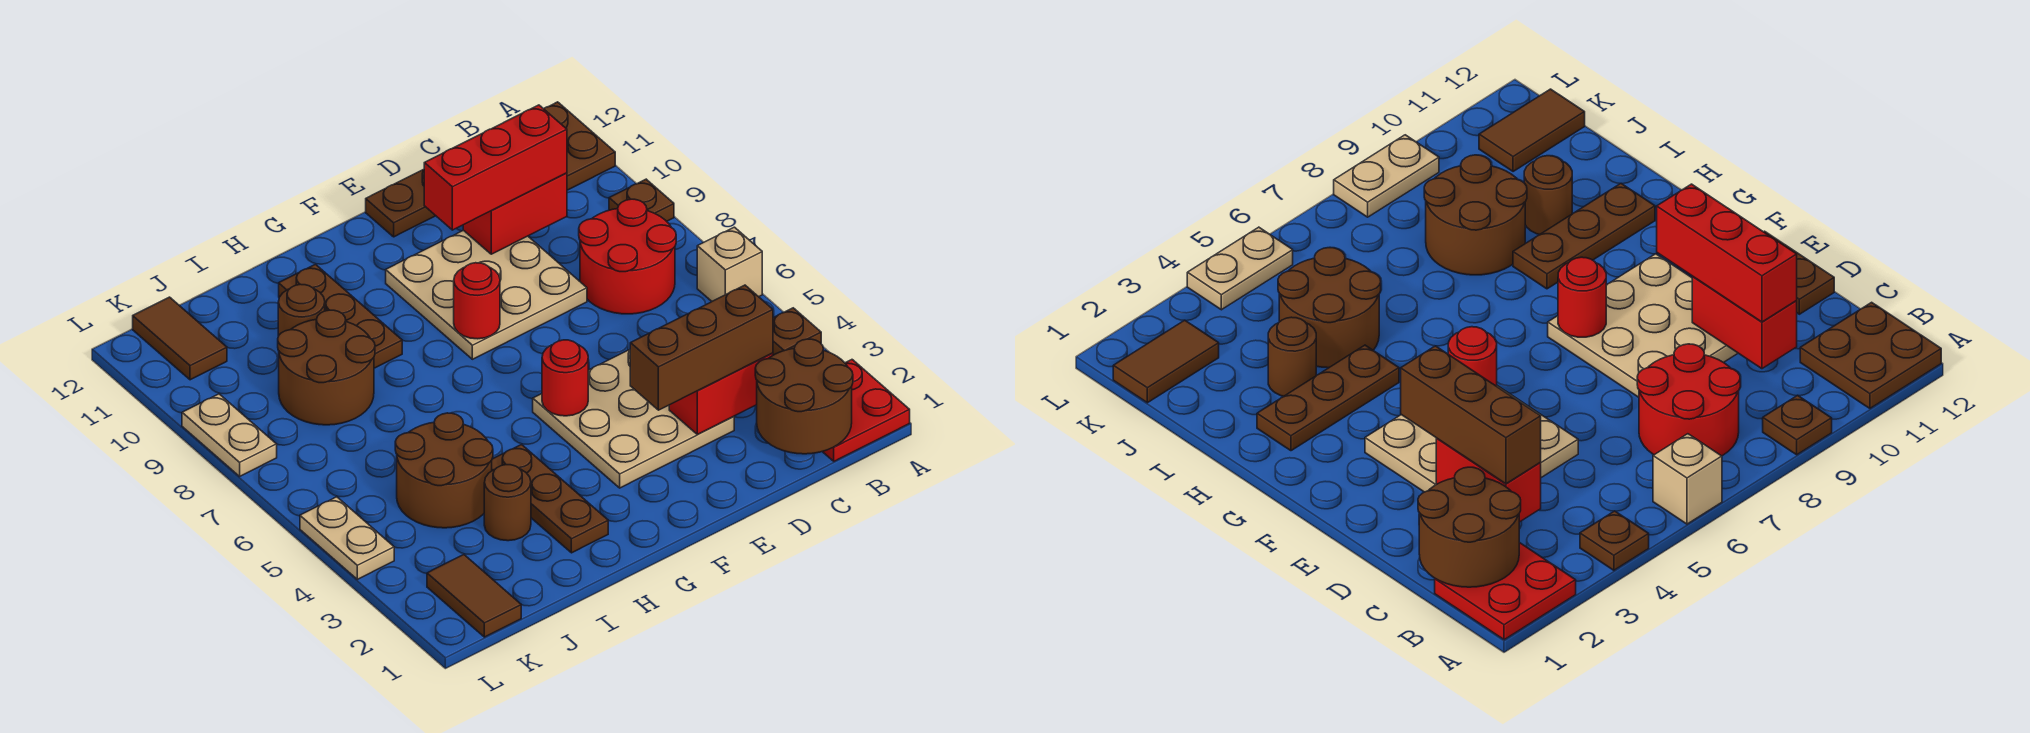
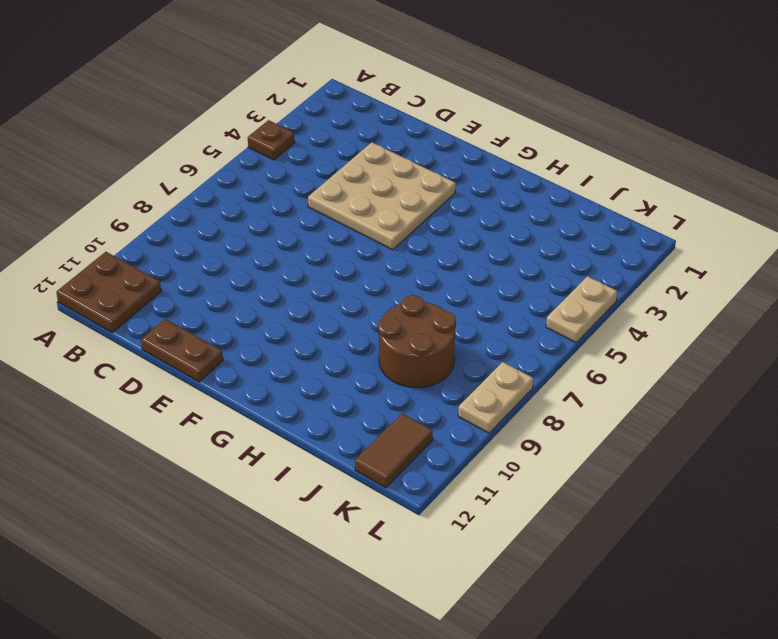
none -> red plate A1:B2 level 1
none -> tan brick A6 level 1
none -> brown plate A9 level 1

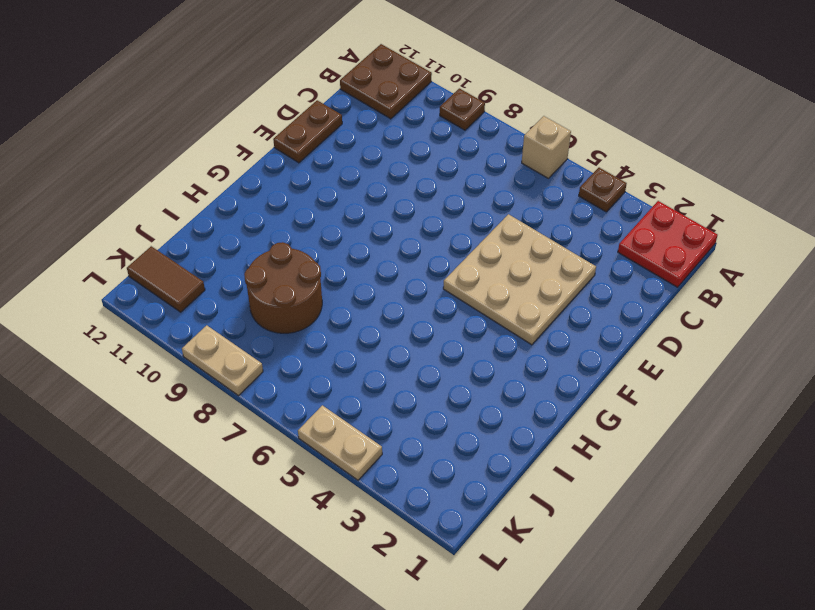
none -> red round brick B7:C8 level 1
none -> tan plate D8:F10 level 1
none -> brown plate H2:H4 level 1

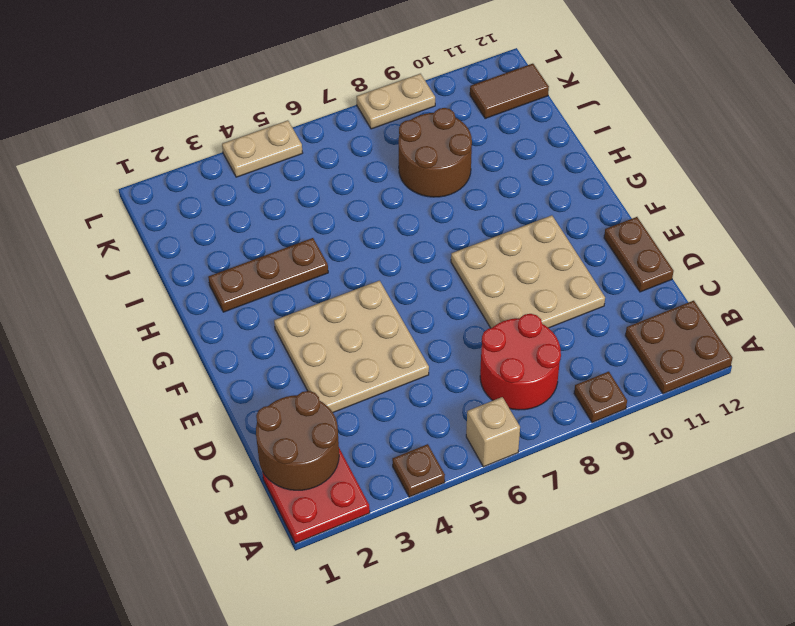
none -> brown plate H9:H11 level 1
none -> brown round brick I3 level 1
none -> brown round brick I4:J5 level 1

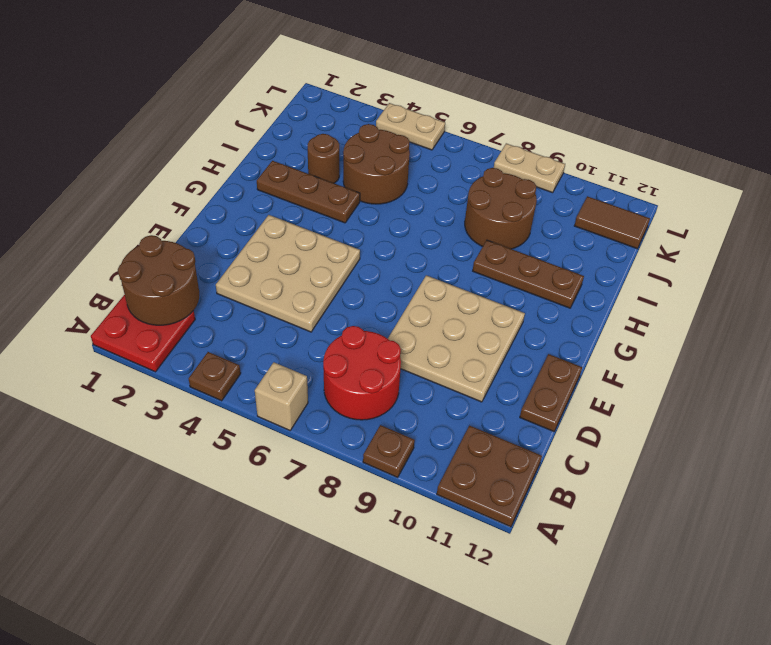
none -> brown round brick I10 level 1
none -> brown tile K1:K2 level 1
none -> red brick C3:D3 level 2

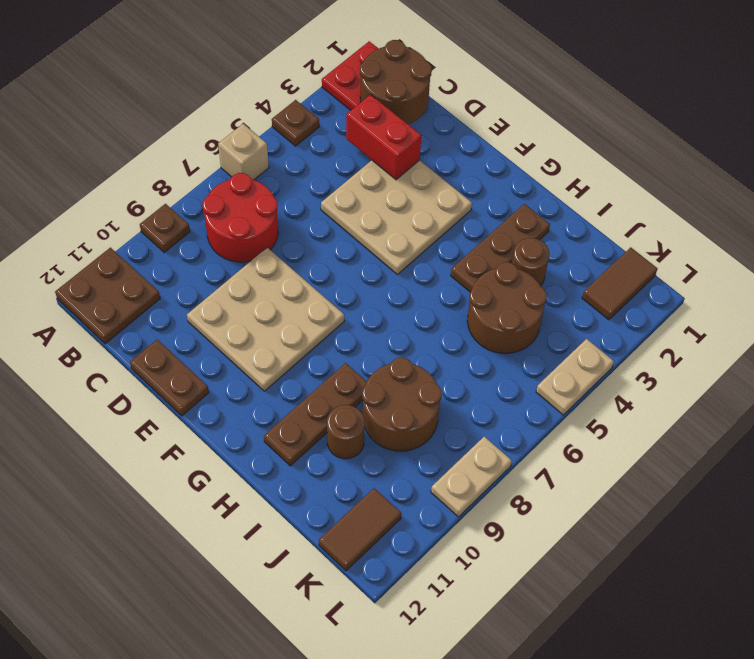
none -> red brick C10:D10 level 2
none -> red round brick F5 level 2
none -> red round brick F8 level 2

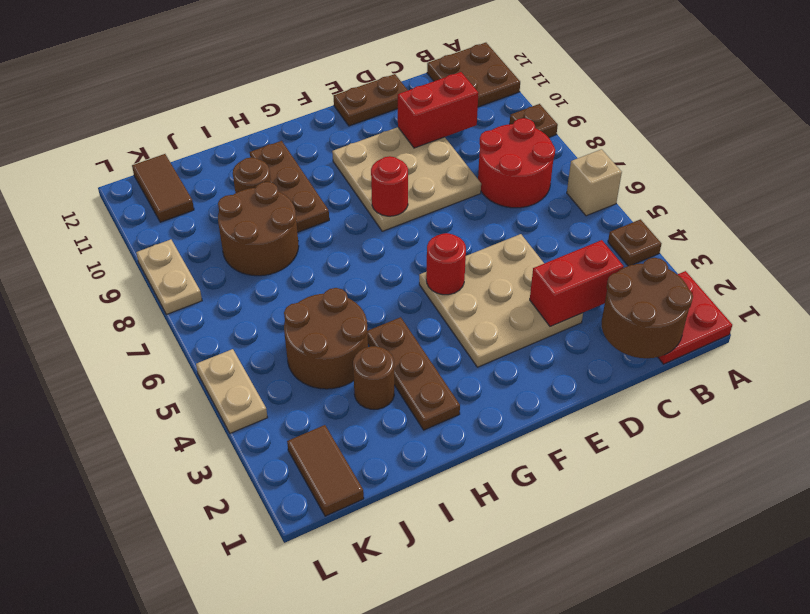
none -> brown brick C3:E3 level 3
none -> red brick C10:E10 level 3

